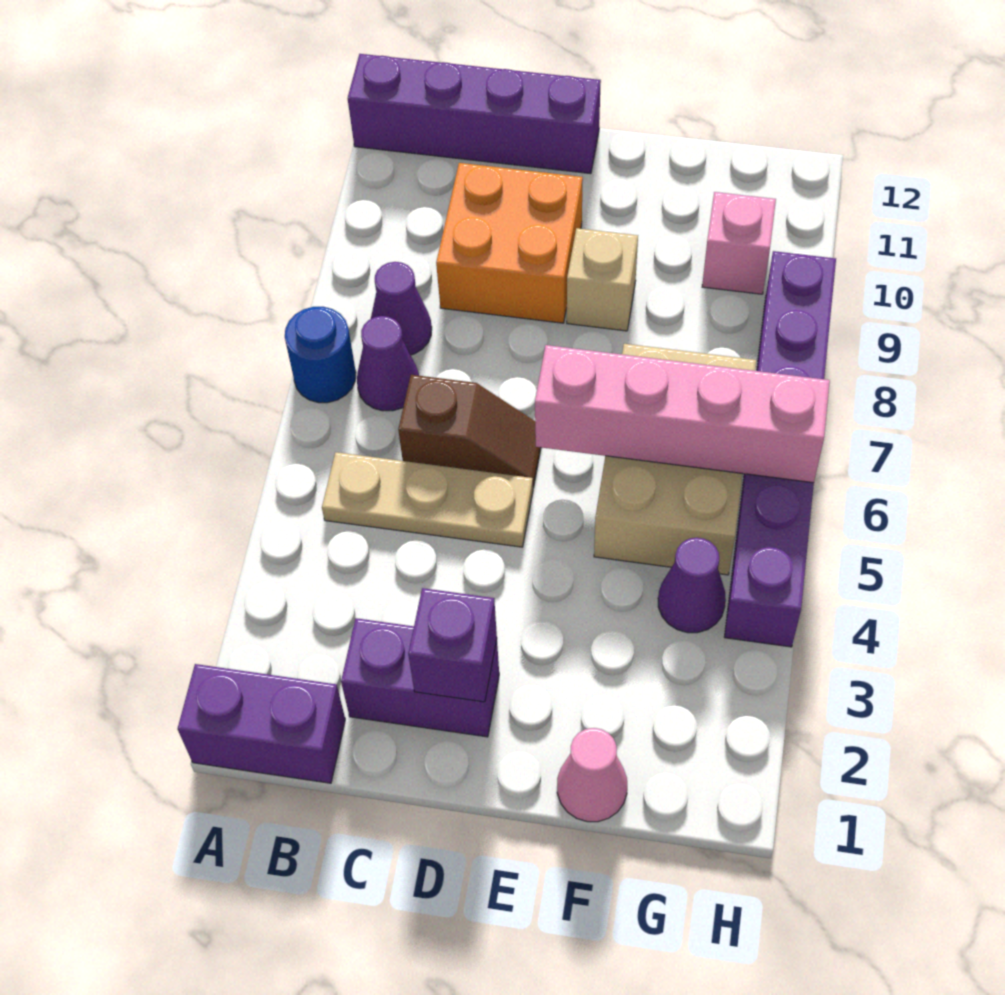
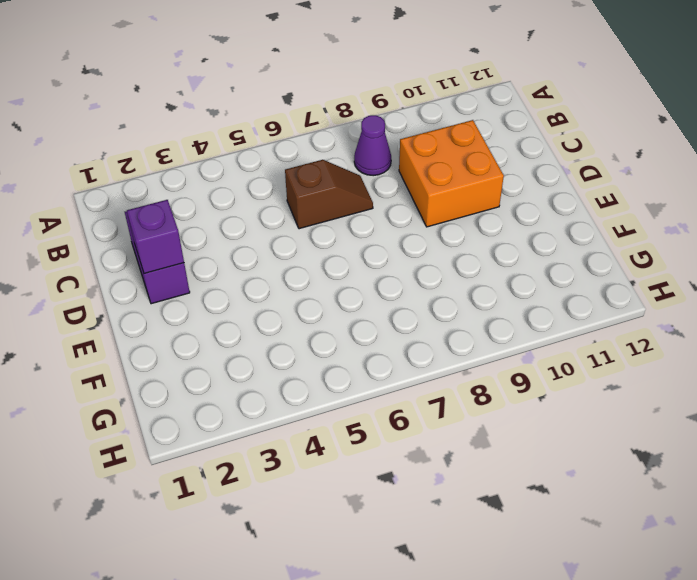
brown slope C6:C7 level 1 top 6 -> brown slope C6:D6 level 1 top C
none -> purple brick A1:B1 level 1
none -> blue round brick A7 level 1
none -> purple brick A12:D12 level 1

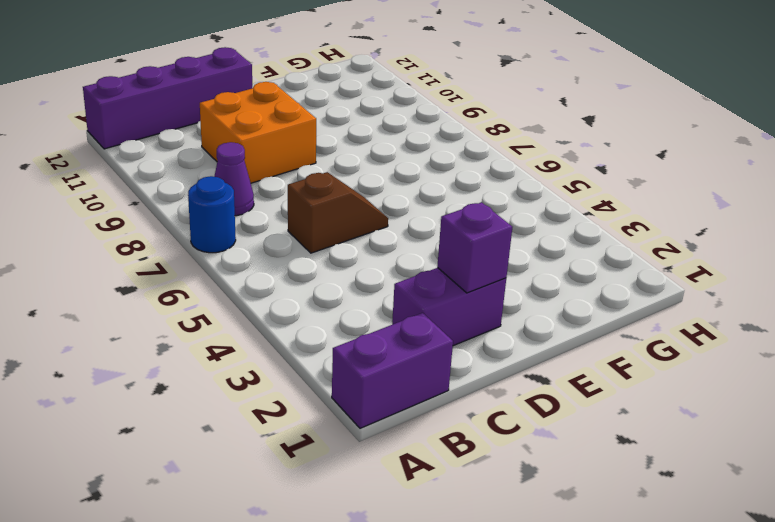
none -> tan plate B5:D5 level 1
none -> purple cone B7 level 1
none -> tan brick E9 level 1

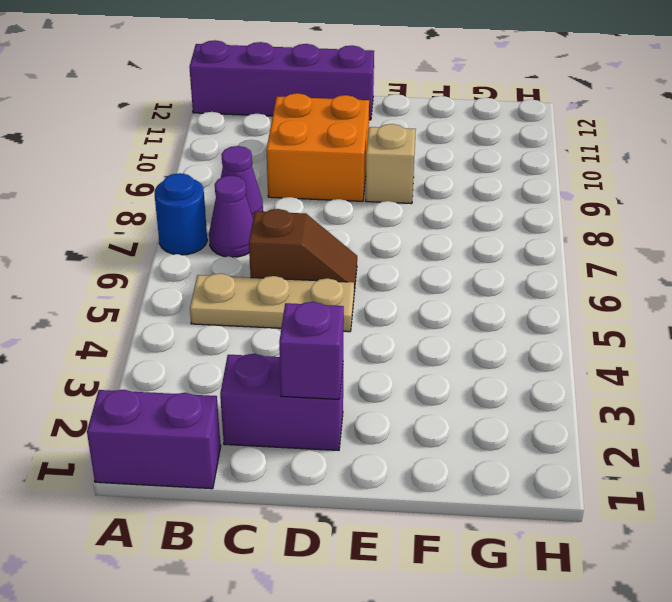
none -> pink cone F1 level 1
none -> tan brick F5:G7 level 1
none -> purple cone G4 level 1

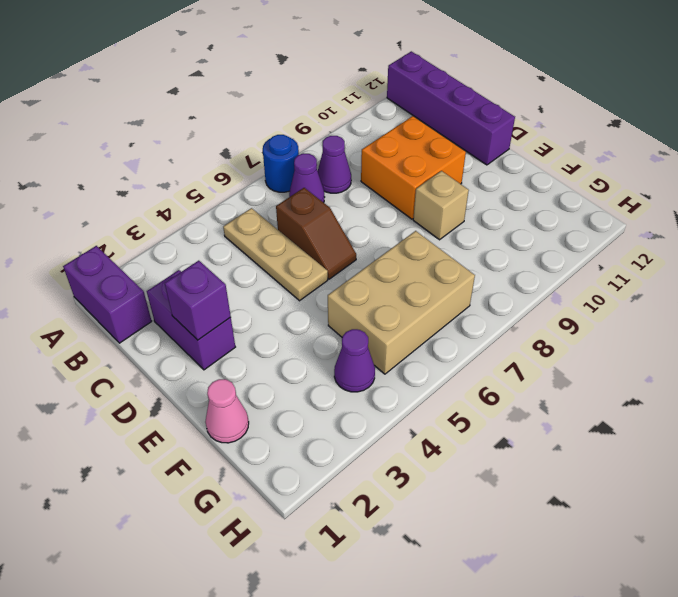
none -> pink brick G10 level 1
none -> purple brick H4:H9 level 1
none -> pink brick E6:H6 level 2

